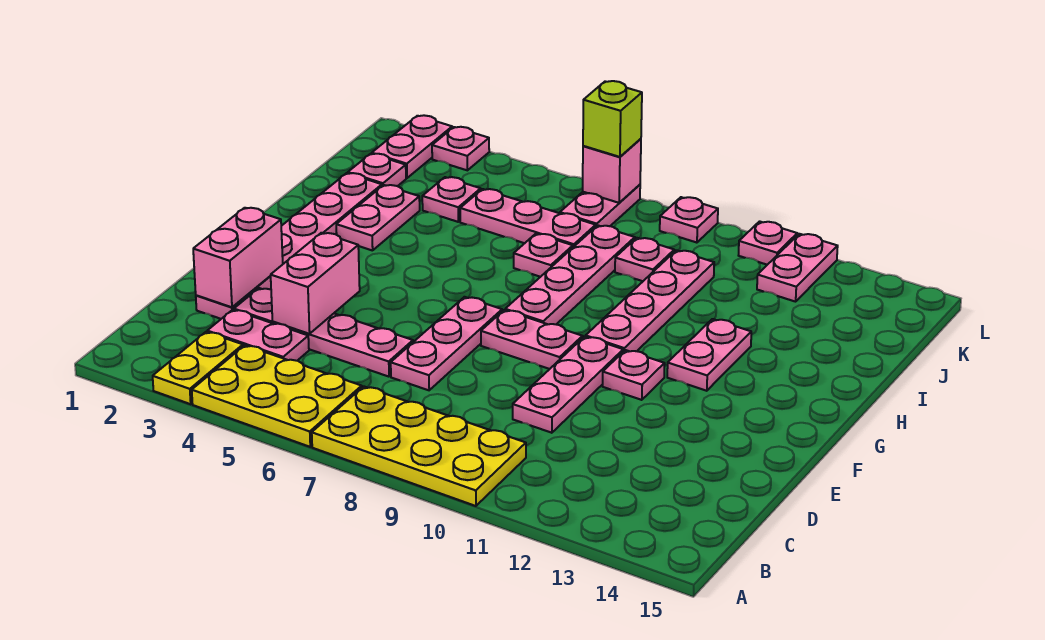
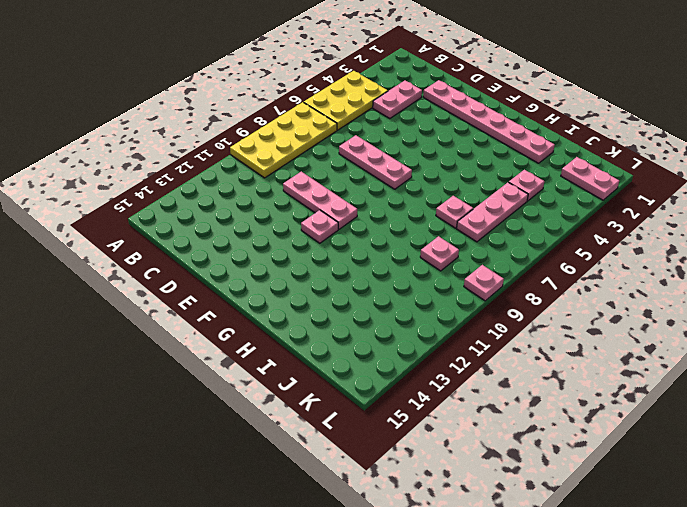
none -> yellow plate A3:B3 level 1
none -> pink plate D3:D6 level 1
none -> pink plate F8:F9 level 1

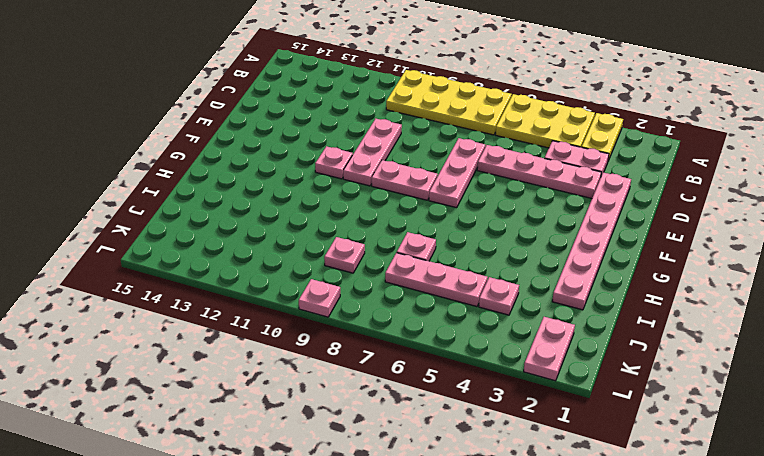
none -> pink plate G8:J8 level 1
none -> pink plate G10:J10 level 1
none -> pink plate G12:H12 level 1

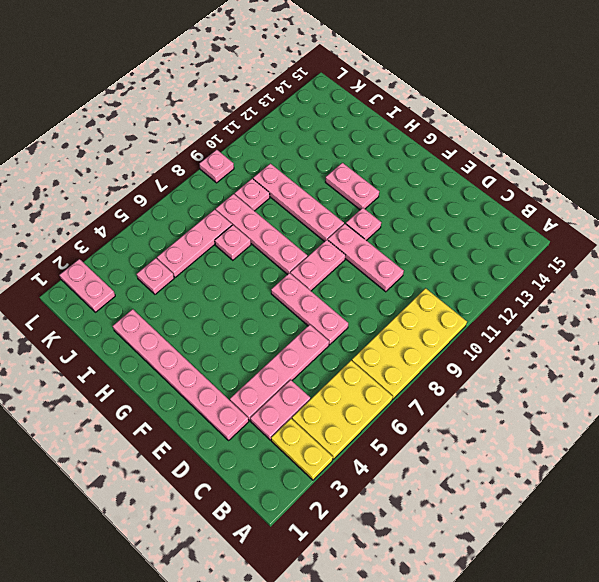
none -> pink plate H3:I3 level 1
none -> pink plate J2 level 1
none -> pink plate K7:L7 level 1

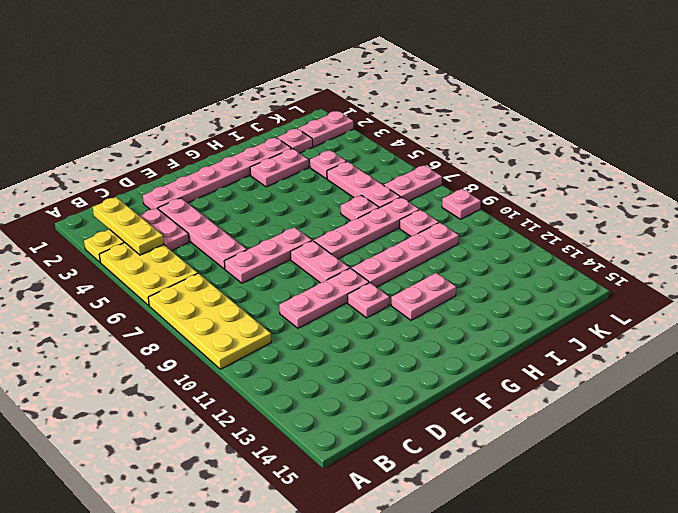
yellow plate B2:B4 level 2 -> none
none -> pink plate K12:L12 level 1
none -> pink plate L3 level 1
none -> pink plate L11 level 1

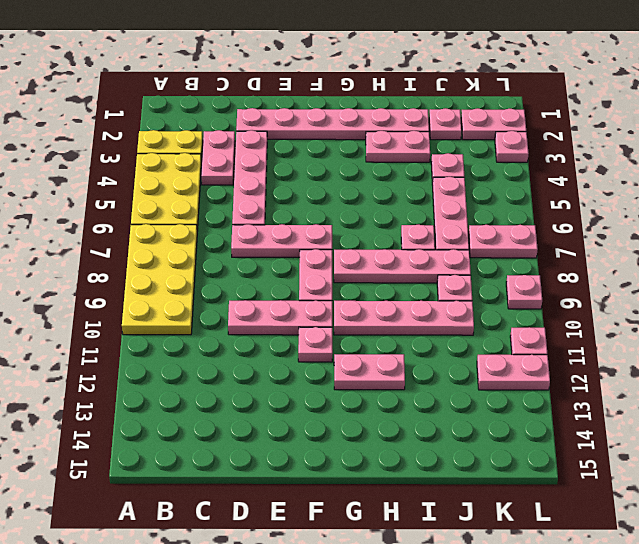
none -> pink brick D2:E2 level 2
none -> pink brick D4:E4 level 2
none -> pink brick L7 level 2

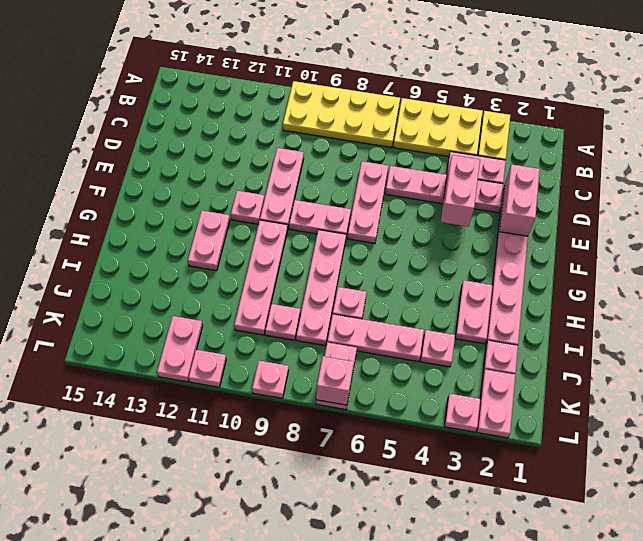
none -> lime brick L7 level 3

